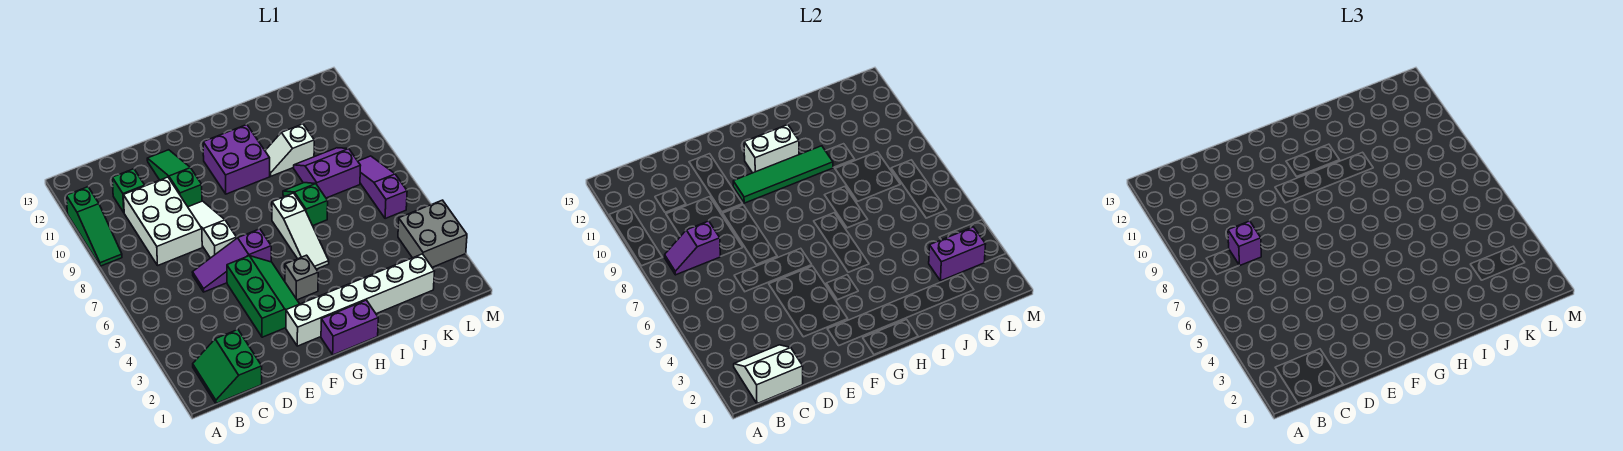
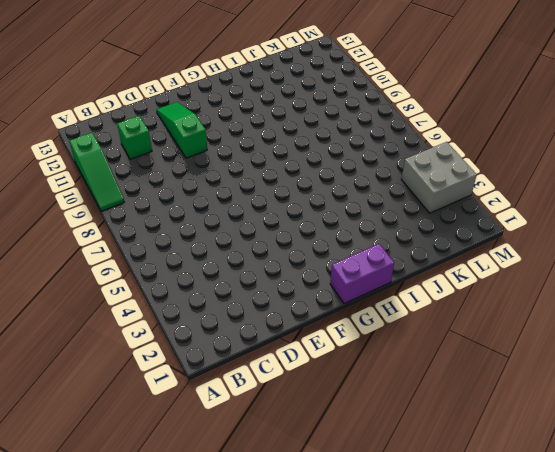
none -> green slope B1:C2 level 1 top C
none -> white brick C8:D10 level 1
none -> purple slope D6:F6 level 1 top F

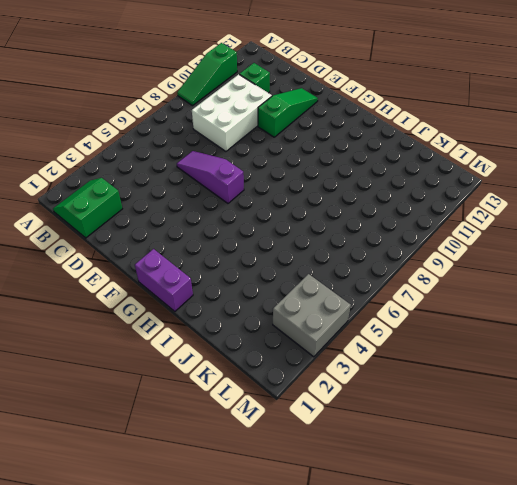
none -> green slope E3:F5 level 1 top E
none -> white slope E7:E9 level 1 top 7
none -> white brick F2:K2 level 1

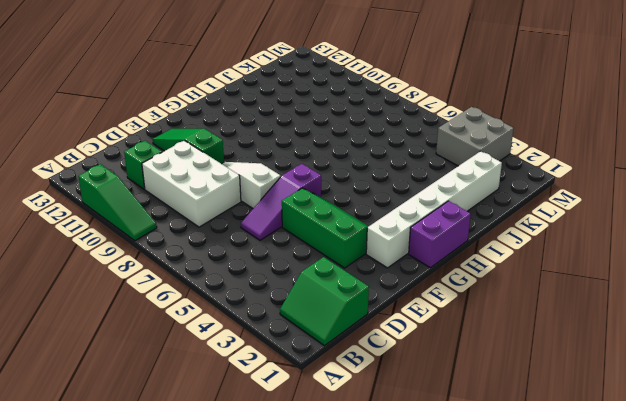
none -> grey brick G4 level 1
none -> purple brick G10:H11 level 1
none -> white slope H5:H7 level 1 top 7

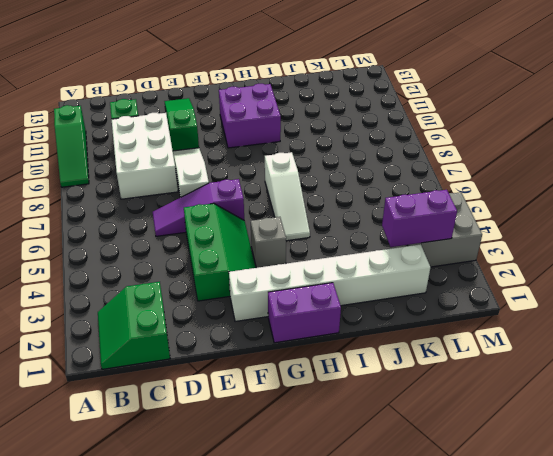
none -> green slope I7:I8 level 1 top 7
none -> white slope I10:J10 level 1 top J
none -> purple slope J8:K9 level 1 top 8

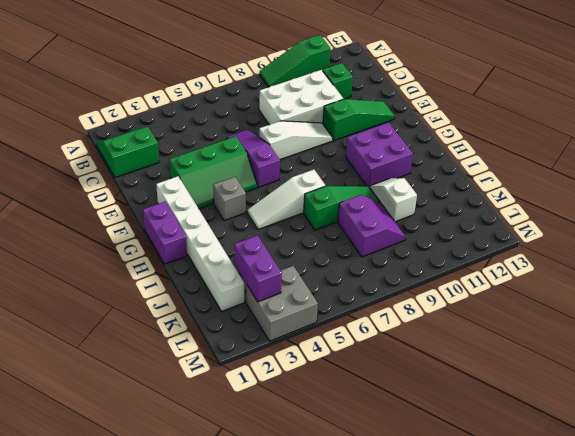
green slope I7:I9 level 1 top 7 -> green slope I7:I8 level 1 top 7
none -> purple slope L6:L8 level 1 top 6
none -> white slope B1:C2 level 2 top 1
none -> purple slope B8:C8 level 2 top C

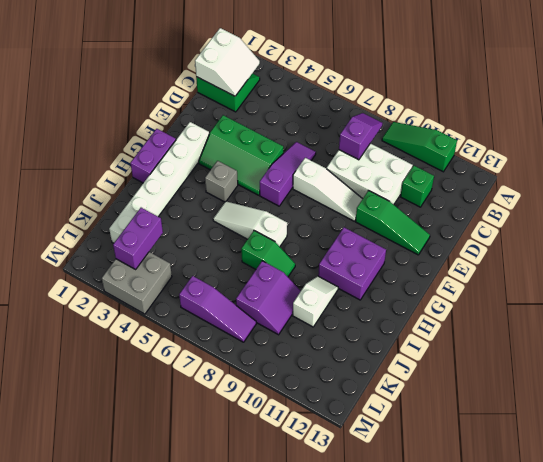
none -> green tile F10:I10 level 2
none -> white brick G11:H11 level 2
none -> purple brick C8 level 3

